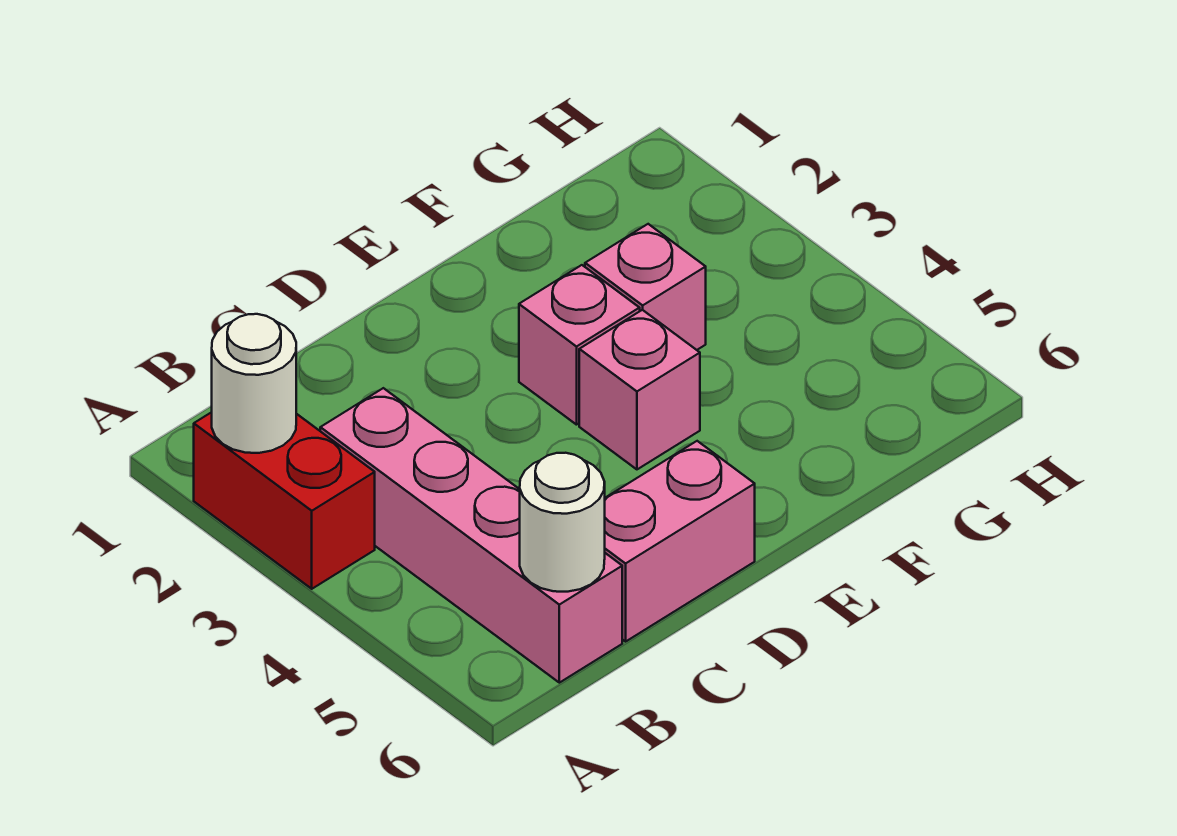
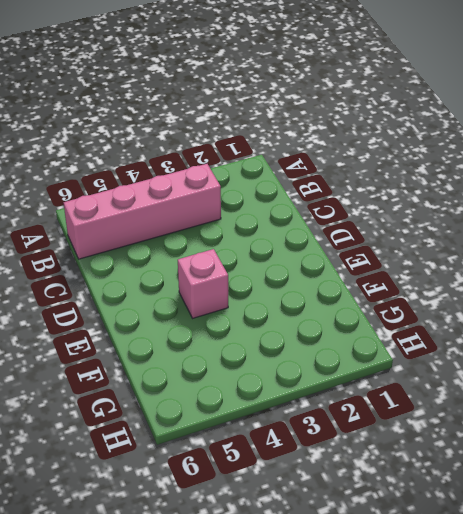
none -> red brick A2:A3 level 1
none -> pink brick C6:D6 level 1

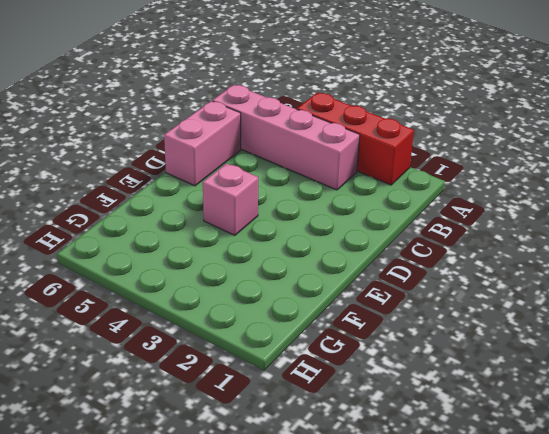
red brick A2:A4 level 1 -> red brick A2:A3 level 1
none -> pink brick E3 level 1
none -> pink brick F3 level 1

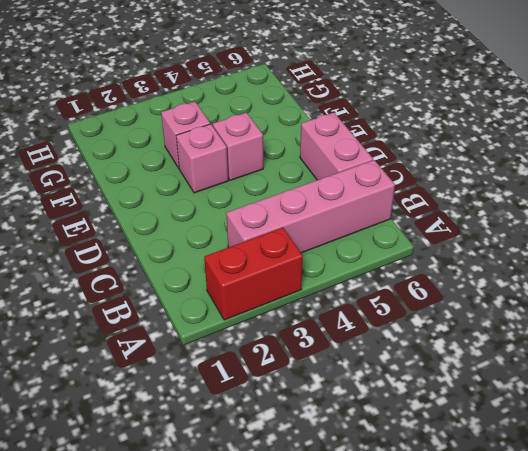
none -> white round brick A2 level 2
none -> white round brick B6 level 2

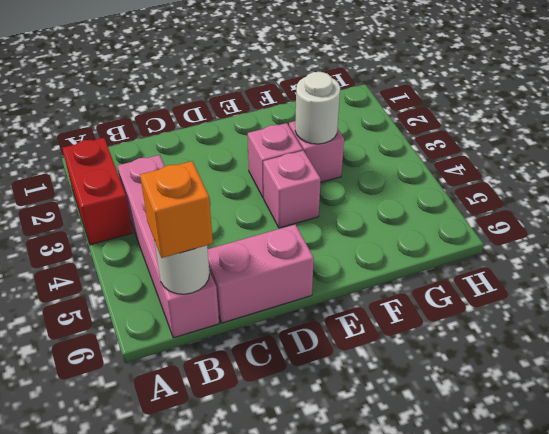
orange brick B6 level 3 -> none
white round brick F3 level 2 -> white round brick A2 level 2

